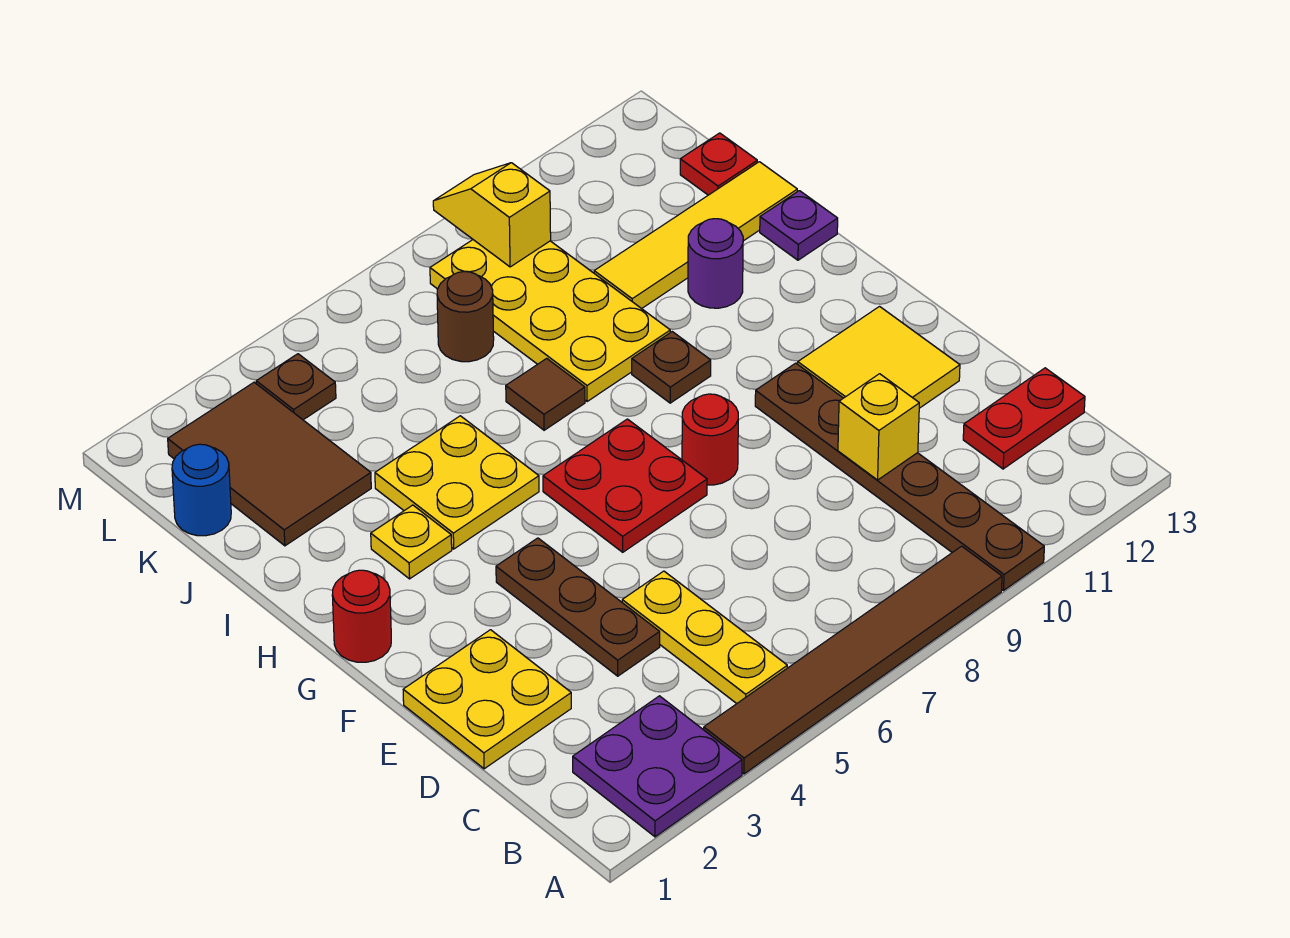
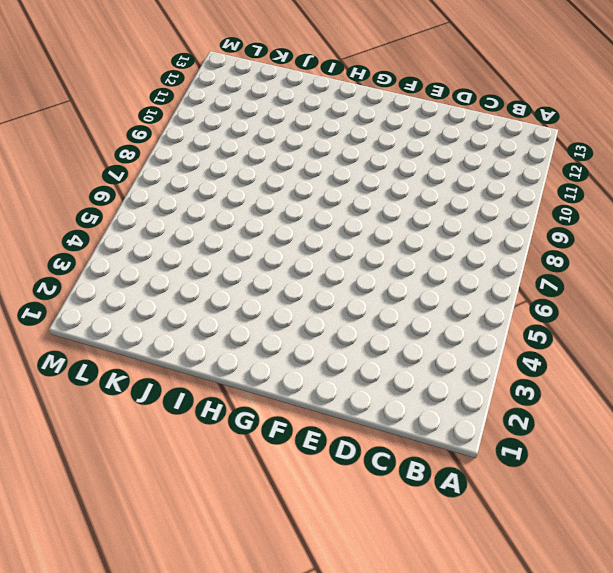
none -> purple plate A2:B3 level 1
none -> brown tile A4:A9 level 1
none -> brown plate A10:F10 level 1

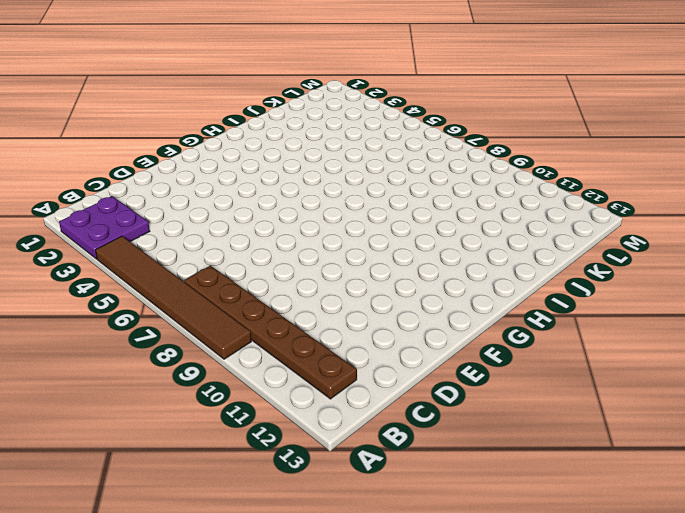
brown plate B7:B12 level 1 -> brown plate A10:F10 level 1
none -> yellow plate B5:D5 level 1
none -> red plate C12:C13 level 1
none -> yellow plate D1:E2 level 1

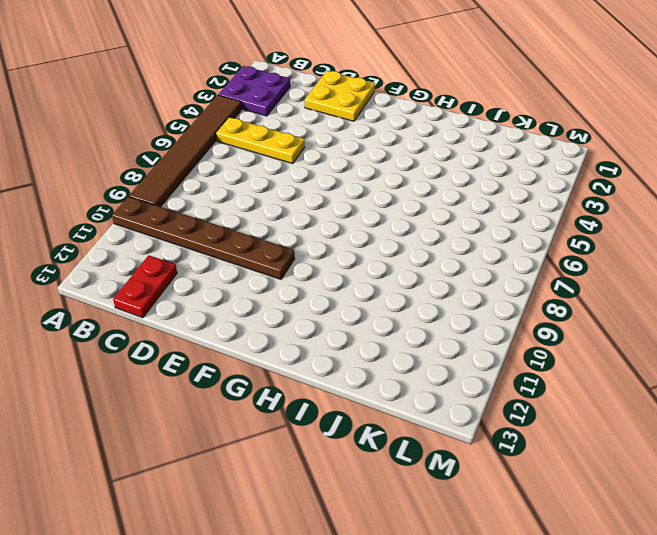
none -> brown plate D4:F4 level 1
none -> yellow tile E11:F12 level 1
none -> red plate F6:G7 level 1

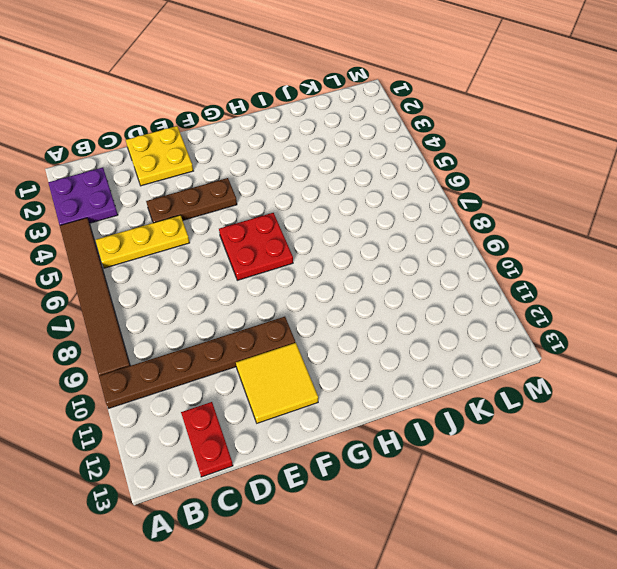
none -> red round brick F8 level 1
none -> red round brick G1 level 1
none -> yellow plate H3 level 1

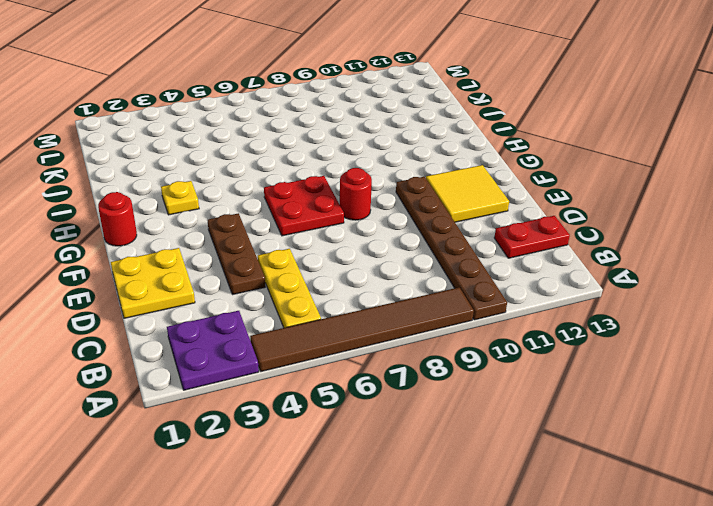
none -> yellow plate H4:I5 level 1
none -> brown plate H9 level 1
none -> brown tile I7 level 1

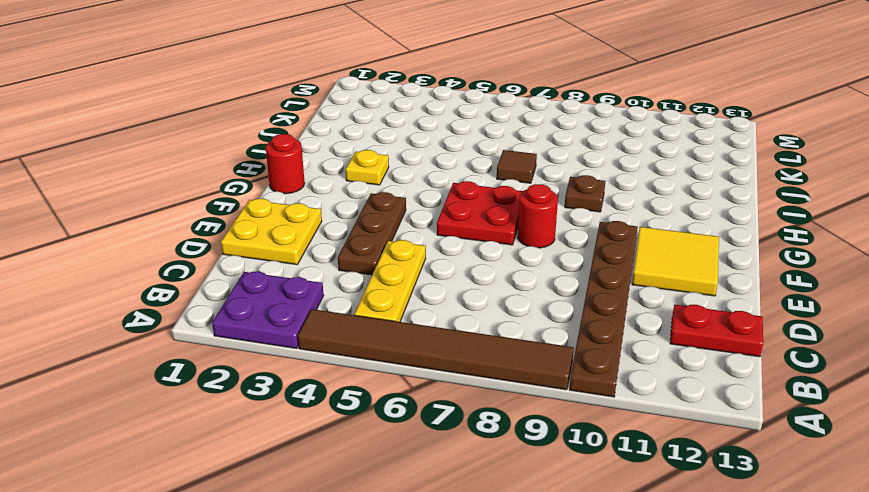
none -> yellow plate H4:I5 level 1
none -> yellow plate I8:L9 level 1
none -> purple round brick I11 level 1

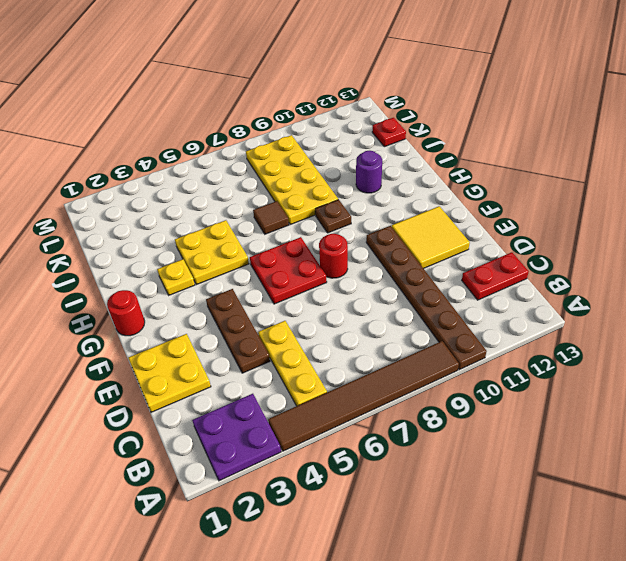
none -> purple plate I13 level 1
none -> brown tile J2:L3 level 1
none -> yellow tile J10:J13 level 1

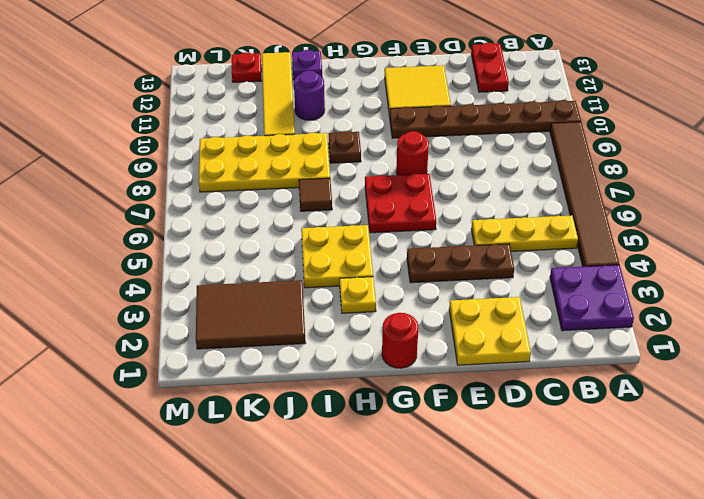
none -> blue round brick K1 level 1
none -> brown round brick K7 level 1
none -> brown plate L4 level 1

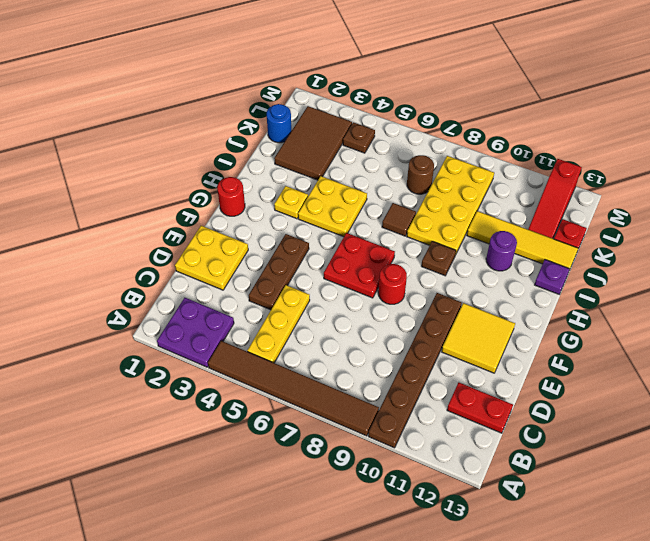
red slope K12:M12 level 1 top M -> none
none -> yellow brick D10 level 2
none -> yellow slope L9:M9 level 2 top L

